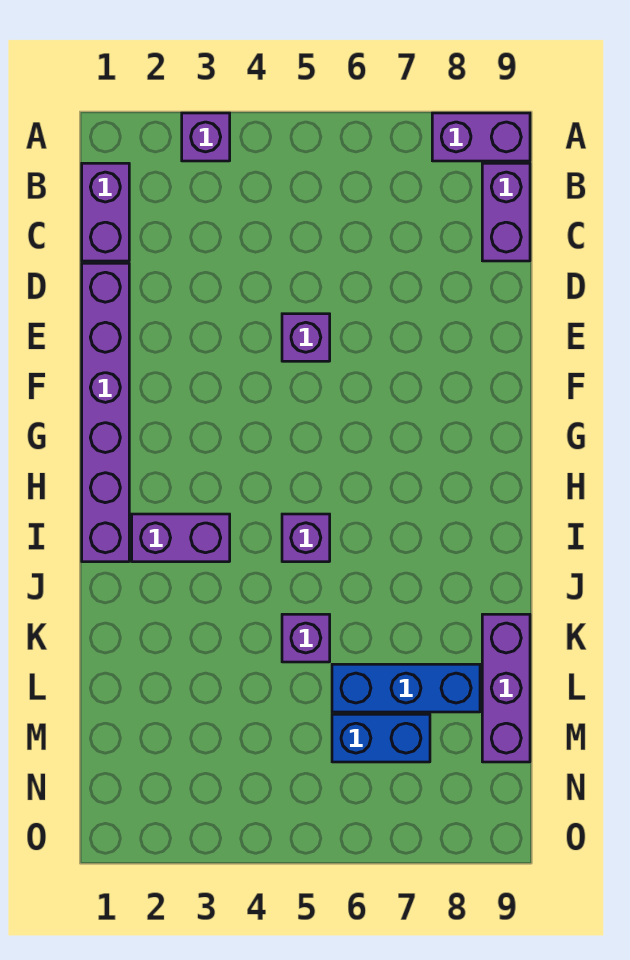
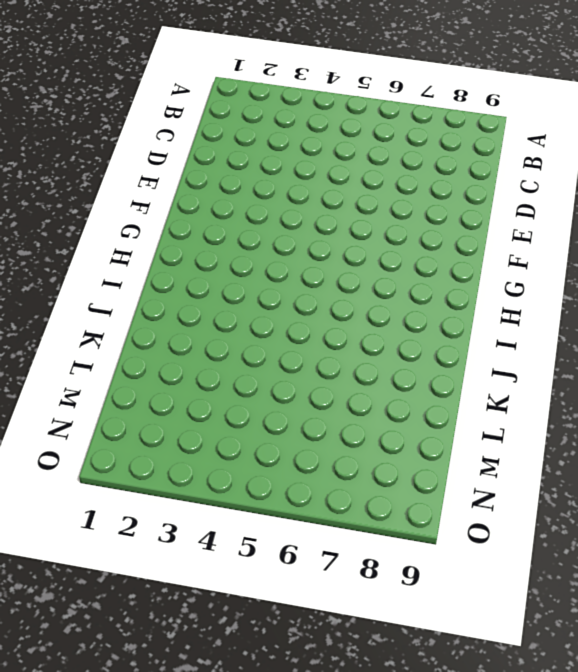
none -> purple brick A3 level 1
none -> purple brick A8:A9 level 1
none -> purple brick B1:C1 level 1

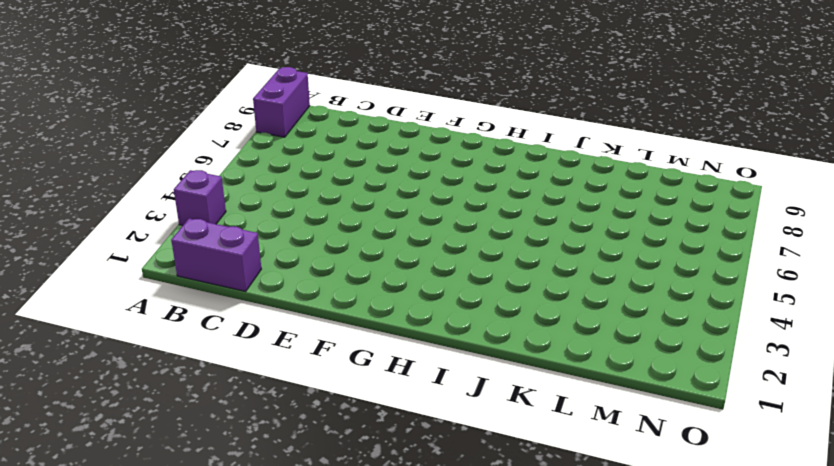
none -> purple brick B9:C9 level 1
none -> purple brick D1:I1 level 1
none -> purple brick E5 level 1

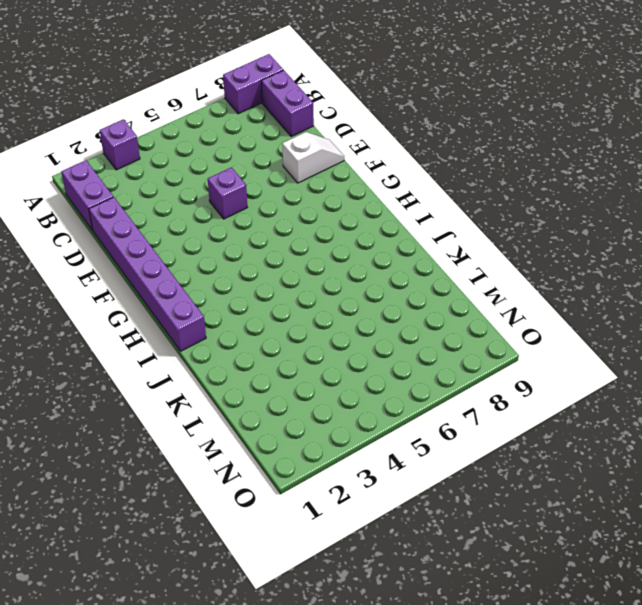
white slope E8:E9 level 1 top 8 -> none
none -> purple brick I2:I3 level 1
none -> purple brick I5 level 1
none -> purple brick K5 level 1

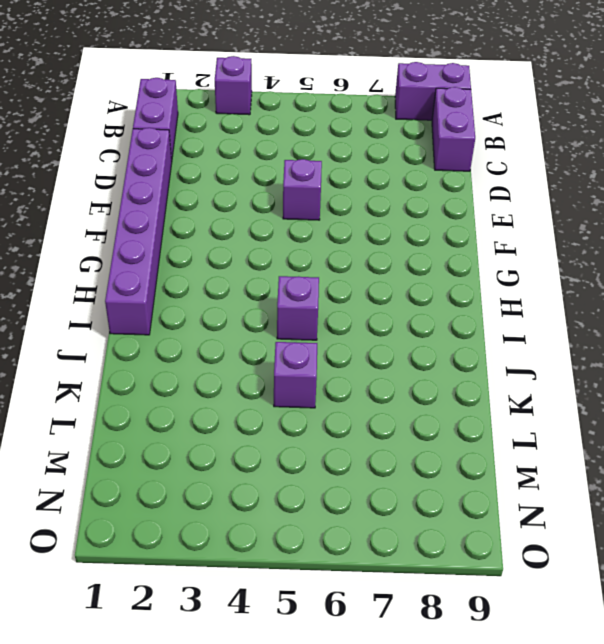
none -> purple brick I2:I3 level 1
none -> purple brick K9:M9 level 1
none -> blue brick L6:L8 level 1

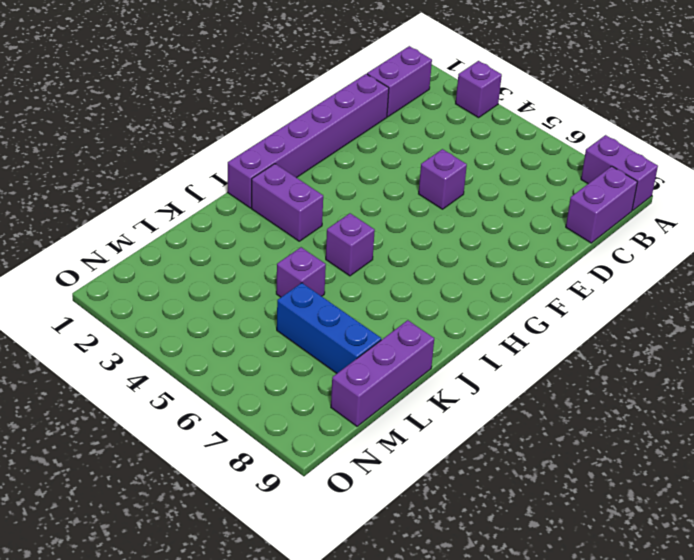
none -> blue brick M6:M7 level 1

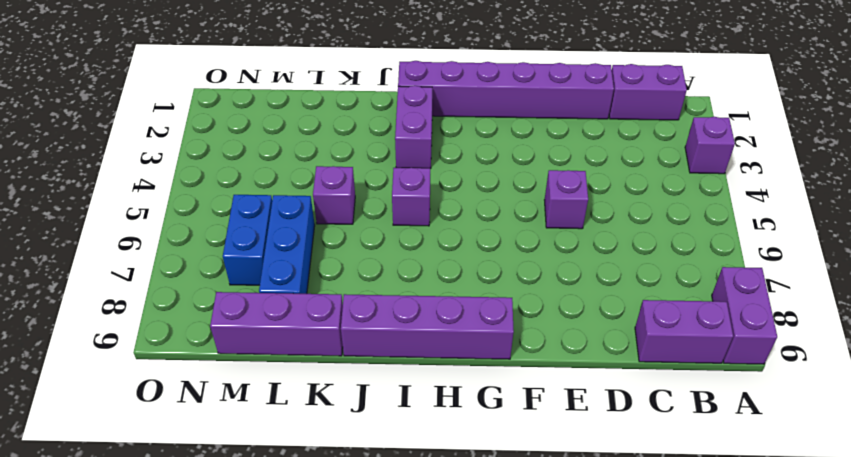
purple brick G9:J9 level 1 -> none

